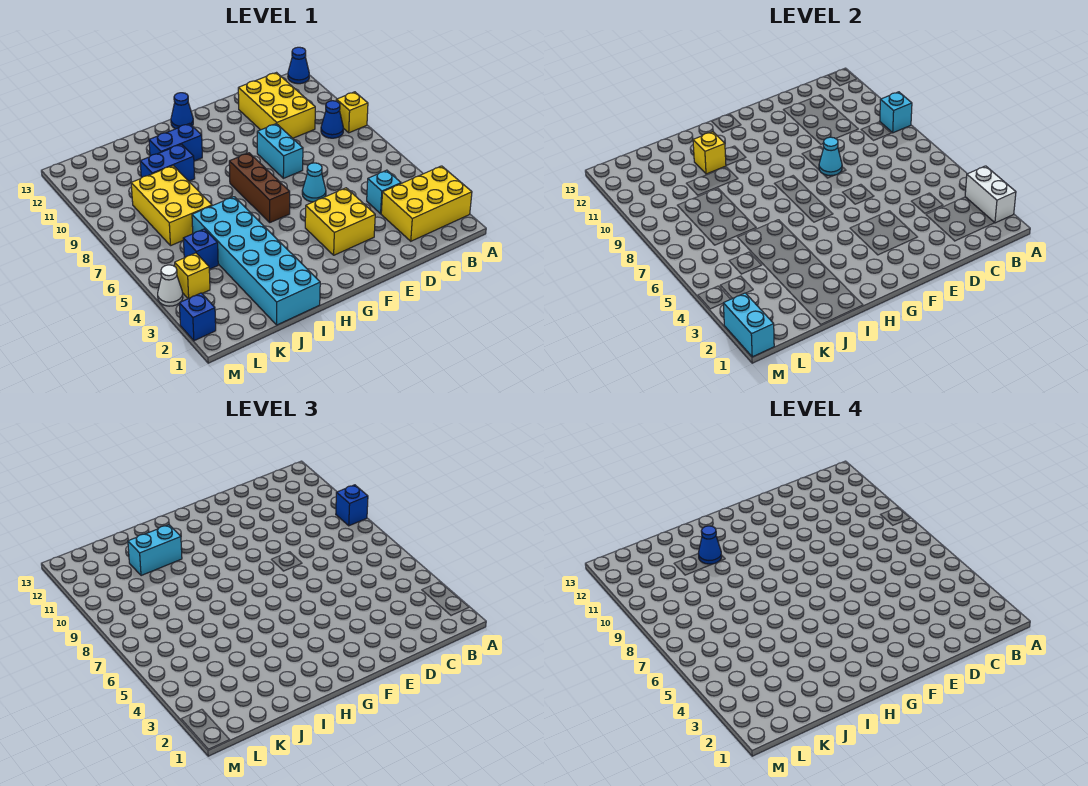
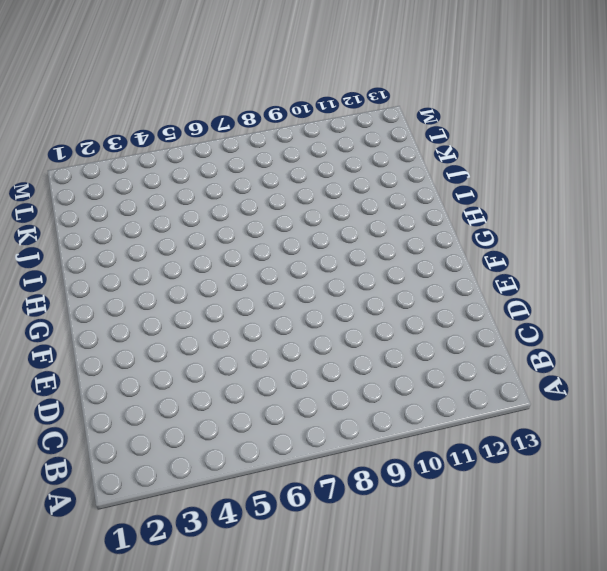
none -> yellow brick A2:C3 level 1
none -> yellow brick A9 level 1
none -> blue cone A13 level 1

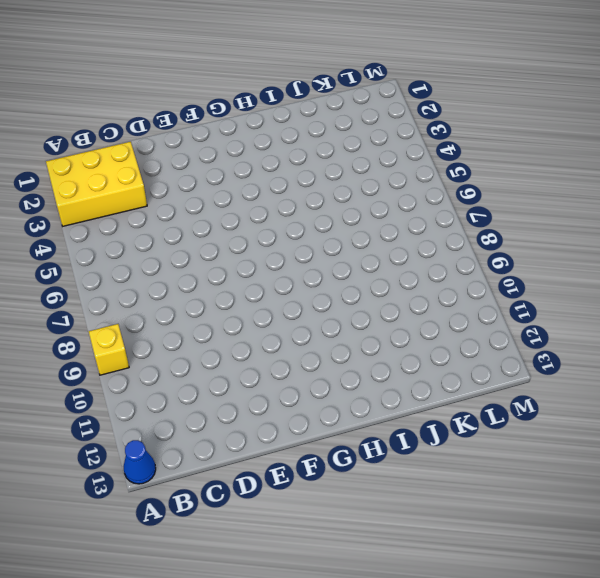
none -> blue cone B9 level 1
none -> cyan brick C4 level 1
none -> yellow brick C10:D12 level 1

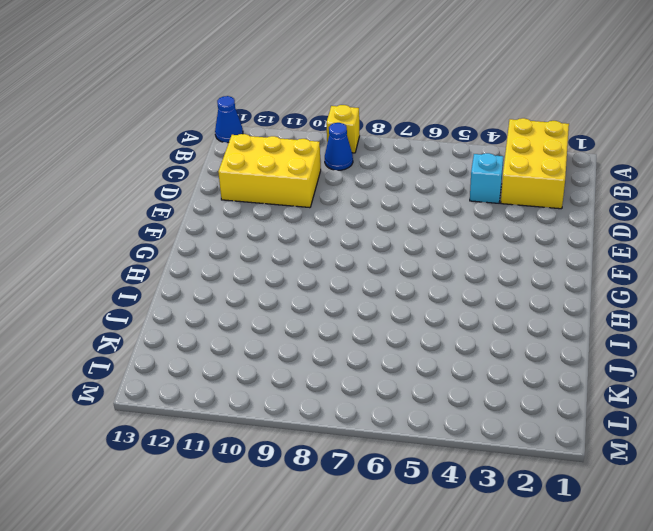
none -> yellow brick E3:F4 level 1
none -> cyan cone E6 level 1
none -> cyan brick E8:E9 level 1

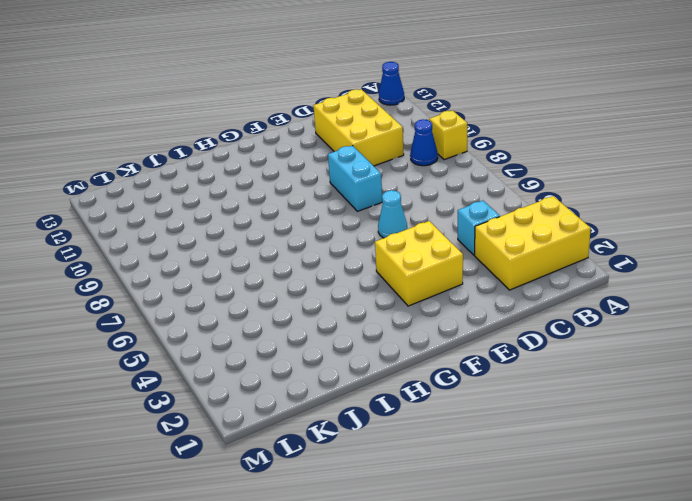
none -> brown brick G6:G8 level 1
none -> blue cone G13 level 1
none -> blue brick H11:I11 level 1

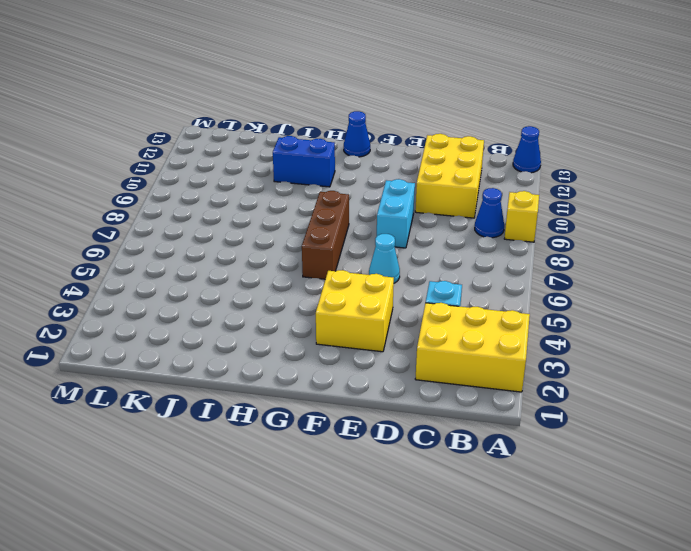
none -> cyan brick I1:J6 level 1
none -> blue brick I10:J10 level 1
none -> yellow brick J7:K9 level 1

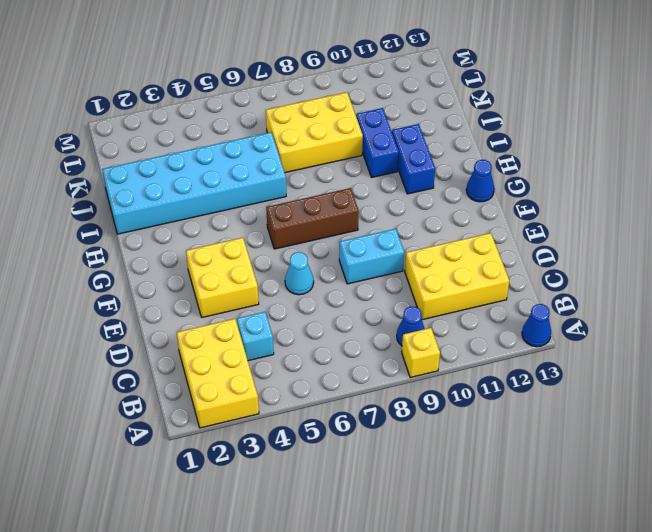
none -> blue brick K5 level 1
none -> yellow brick L4 level 1
none -> blue brick M2 level 1

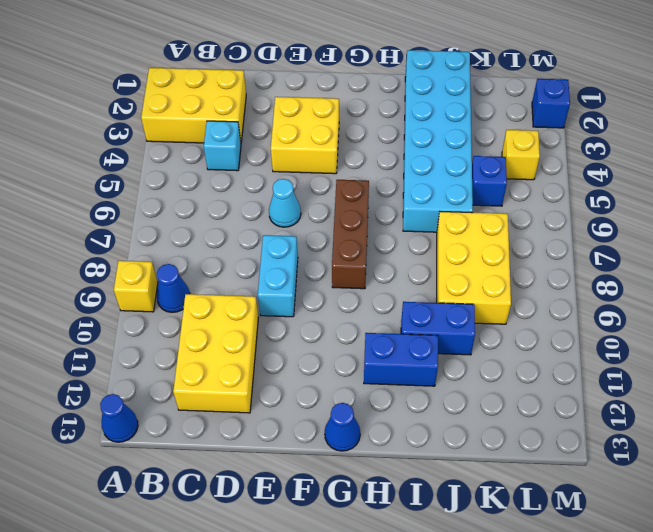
none -> white cone M4 level 1
none -> white brick A2:A3 level 2
none -> cyan brick A9 level 2

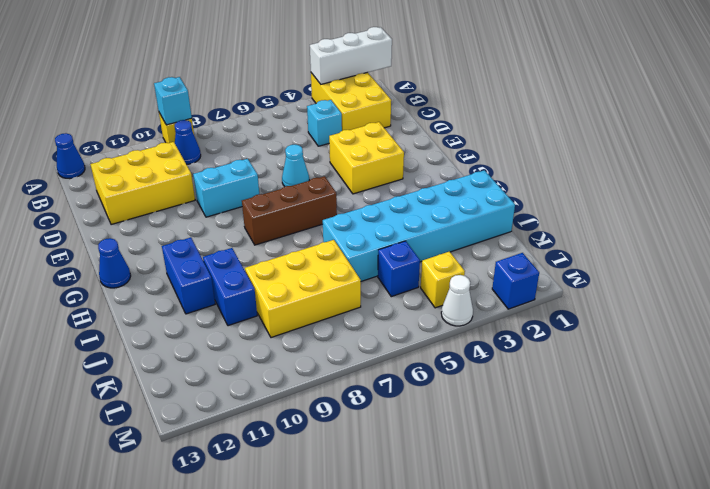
white brick A1:A3 level 2 -> white brick A2:A3 level 2
none -> cyan cone E8 level 2
none -> yellow brick I11 level 2
none -> cyan brick M1:M2 level 2

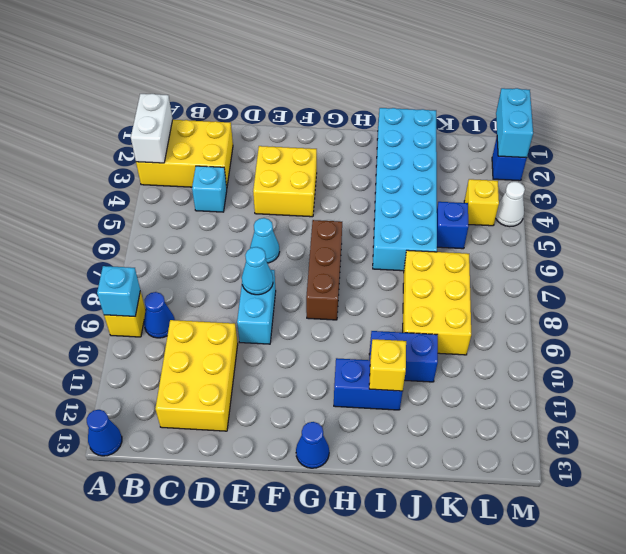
none -> blue brick A9 level 3
none -> cyan brick I11:J11 level 3
none -> blue cone I11 level 4

